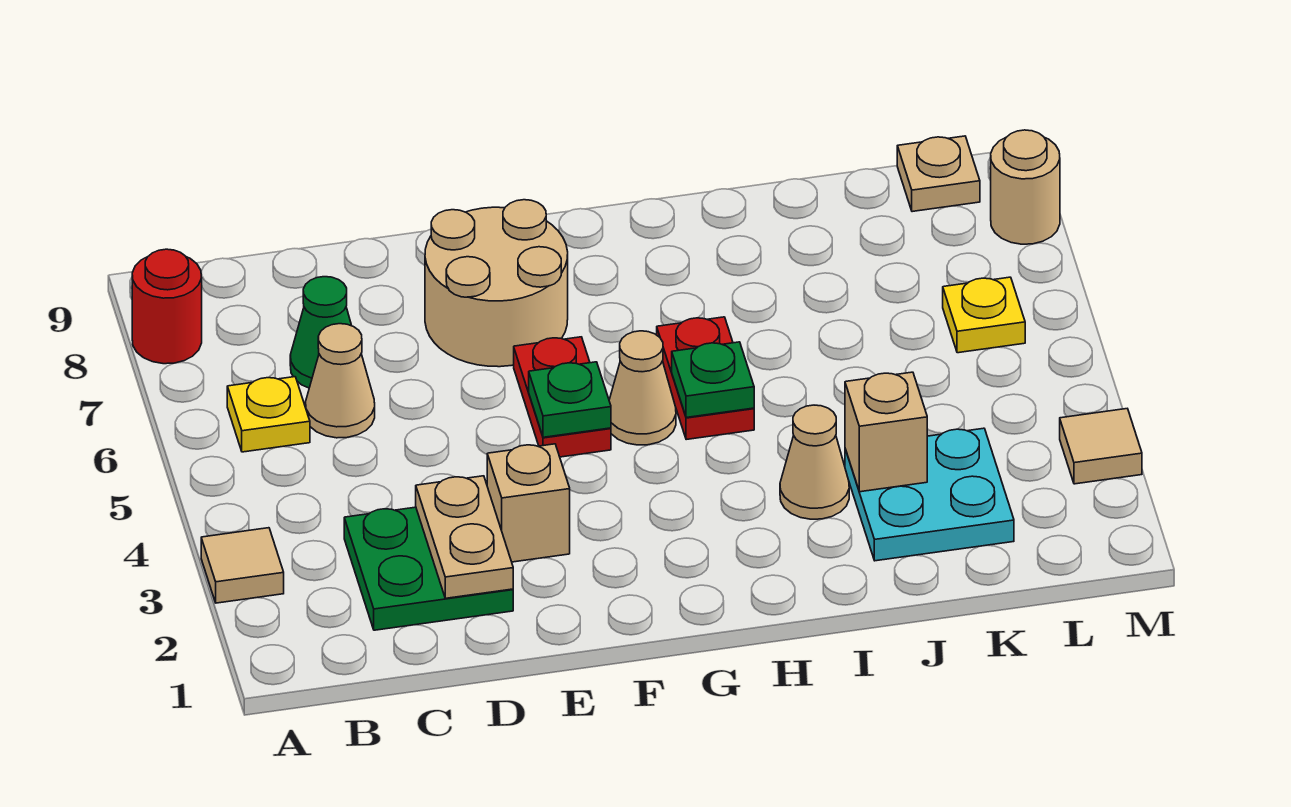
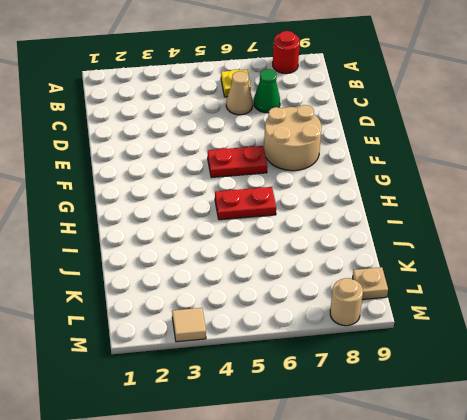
none -> tan tile A3 level 1
none -> green plate C2:D3 level 1
none -> tan brick E3 level 1

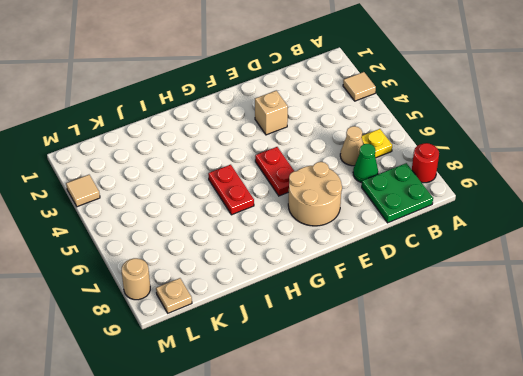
green plate B8:C9 level 1 -> green plate C2:D3 level 1
none -> tan cone G5 level 1
none -> tan cone I3 level 1
none -> cyan plate J2:K3 level 1

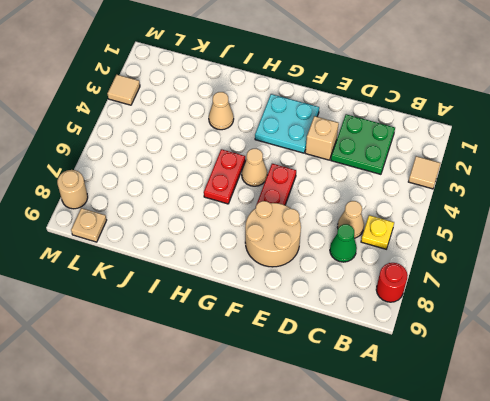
cyan plate F2:G3 level 1 -> cyan plate J2:K3 level 1
none -> yellow plate L6 level 1
none -> tan plate D2:D3 level 2
none -> green plate F5 level 2

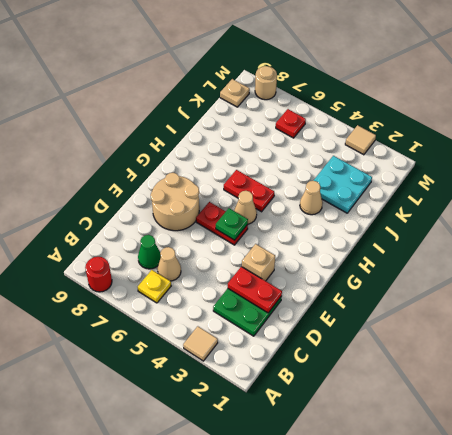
red plate D2:D3 level 2 -> tan plate D2:D3 level 2
red plate L6 level 1 -> yellow plate L6 level 1
none -> green plate H5 level 2
none -> tan brick J3 level 2

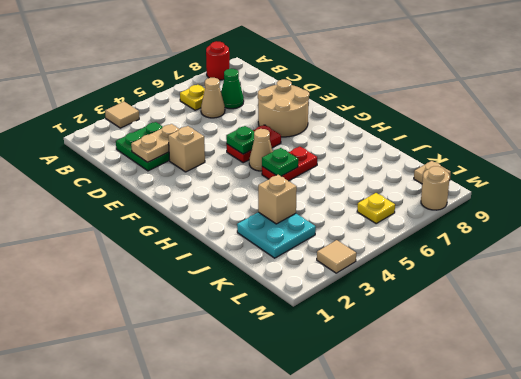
none -> tan cone I3 level 1

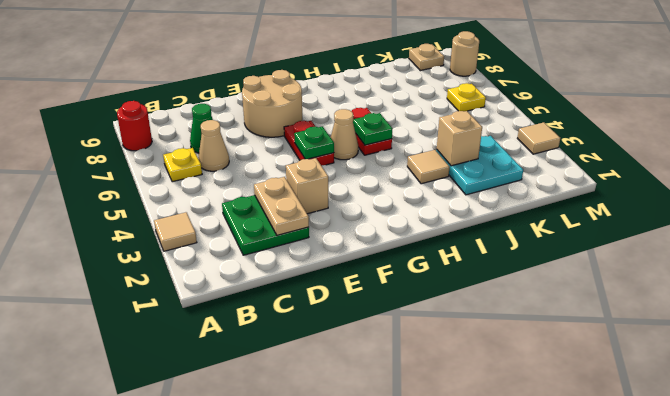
tan tile I3 level 1 -> tan cone I3 level 1

